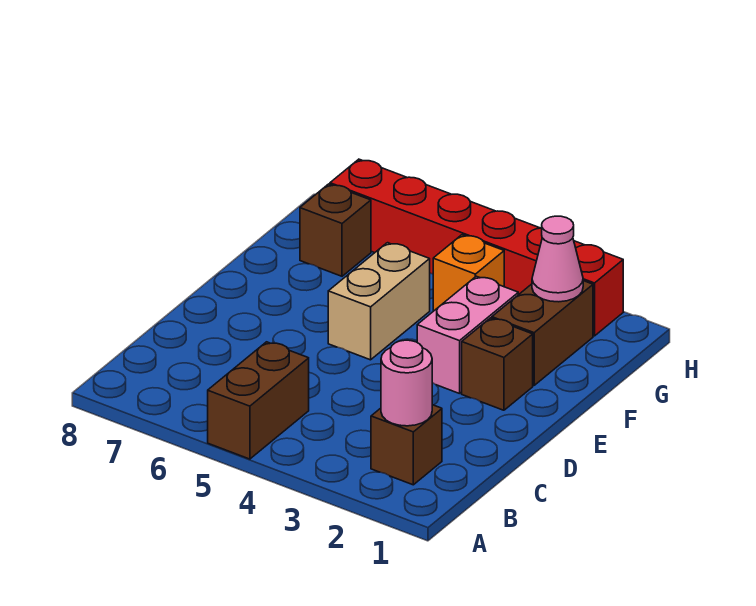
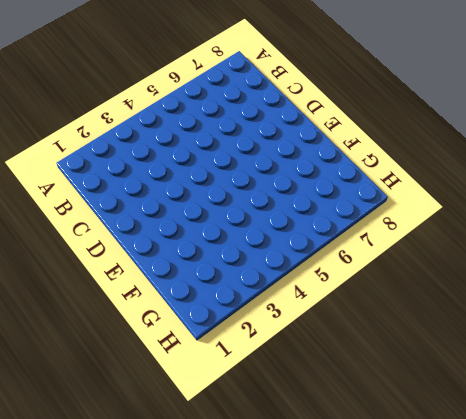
none -> brown brick A5:B5 level 1
none -> brown brick B2 level 1

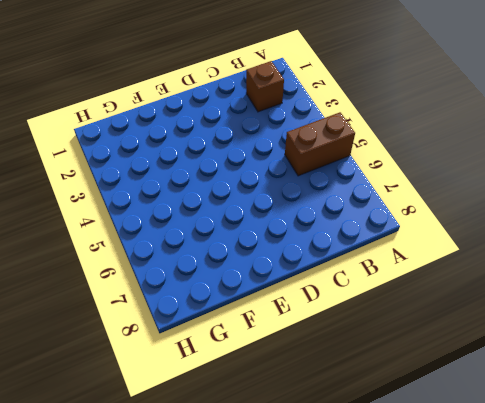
none -> brown brick E2 level 1
none -> pink brick E3:F3 level 1

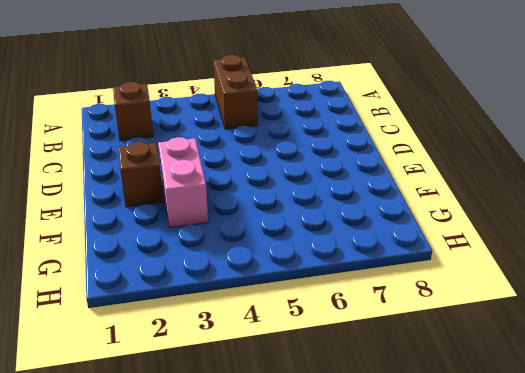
none -> tan brick E5:F5 level 1
none -> brown brick F2:G2 level 1

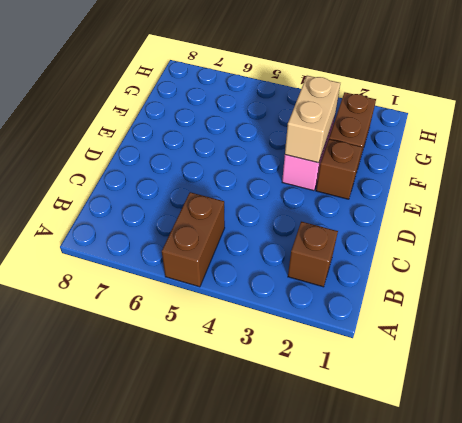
tan brick E3:F3 level 2 -> tan brick E5:F5 level 1
none -> orange brick G4 level 1
none -> brown brick G7 level 1

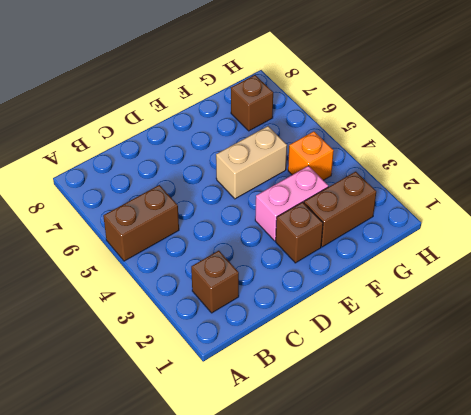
none -> red brick H2:H7 level 1
none -> pink round brick B2 level 2

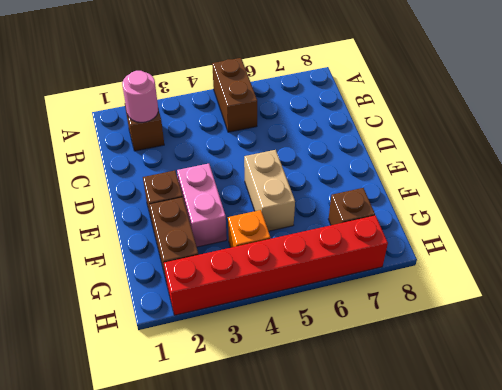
none -> pink cone G2 level 2

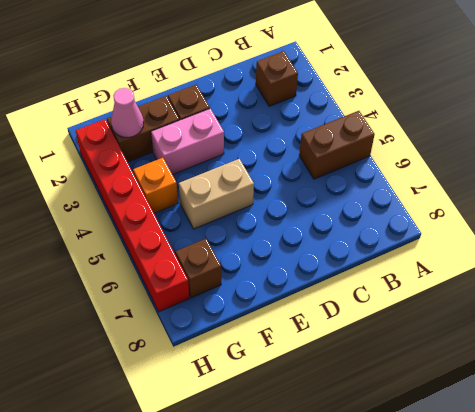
none -> pink round brick B2 level 2

